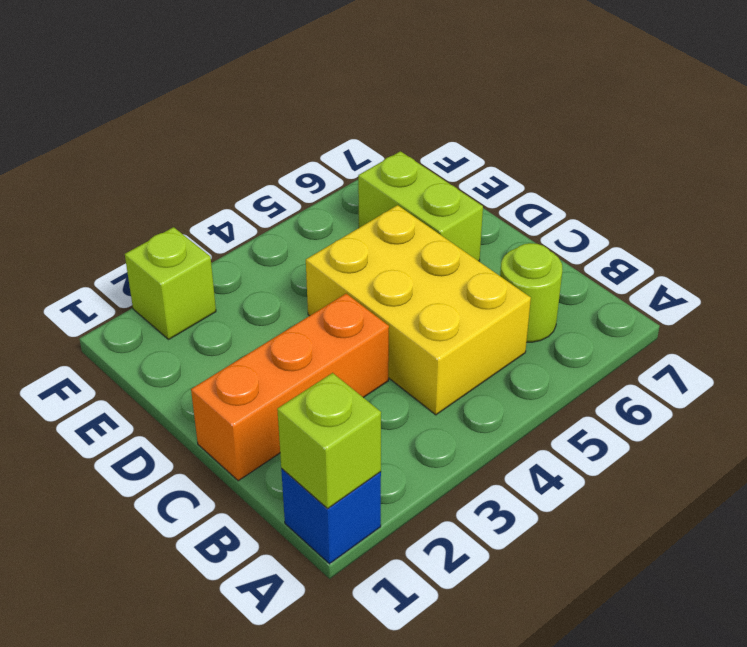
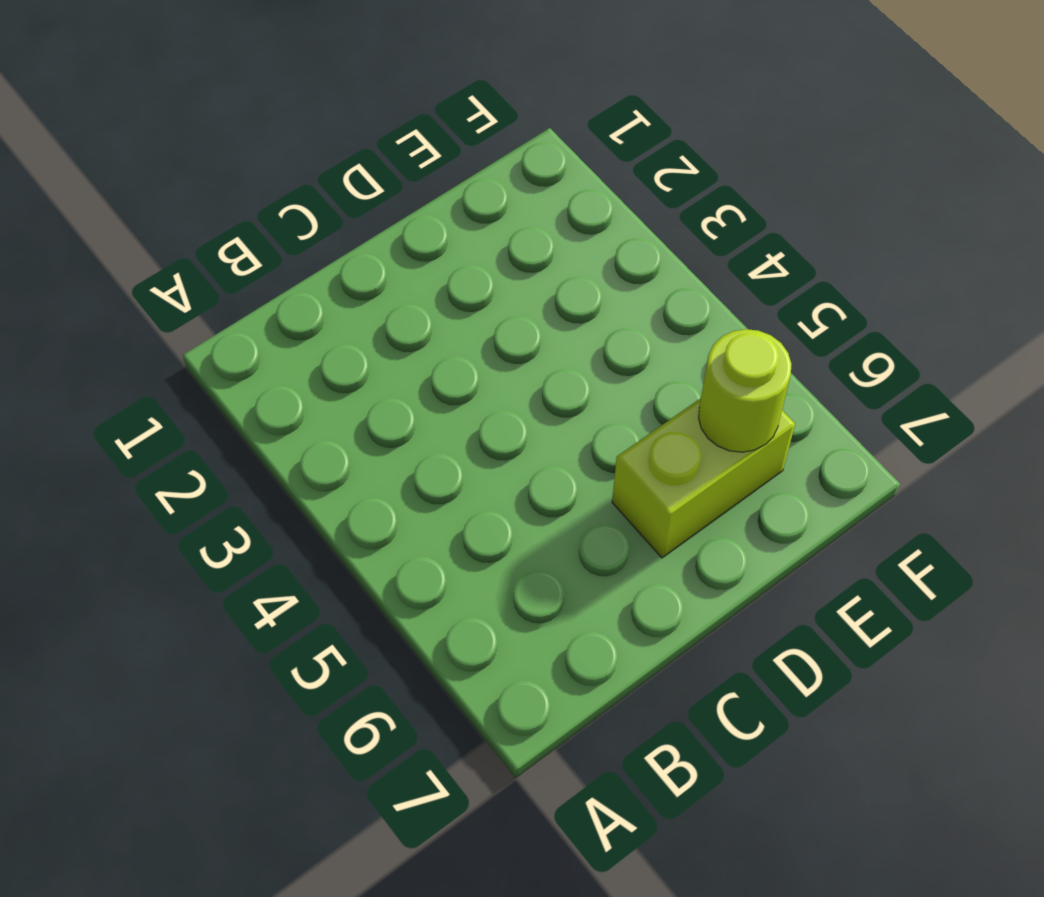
lime round brick E6 level 2 -> lime round brick B6 level 1
none -> blue brick A1 level 1
none -> yellow brick B4:D5 level 1

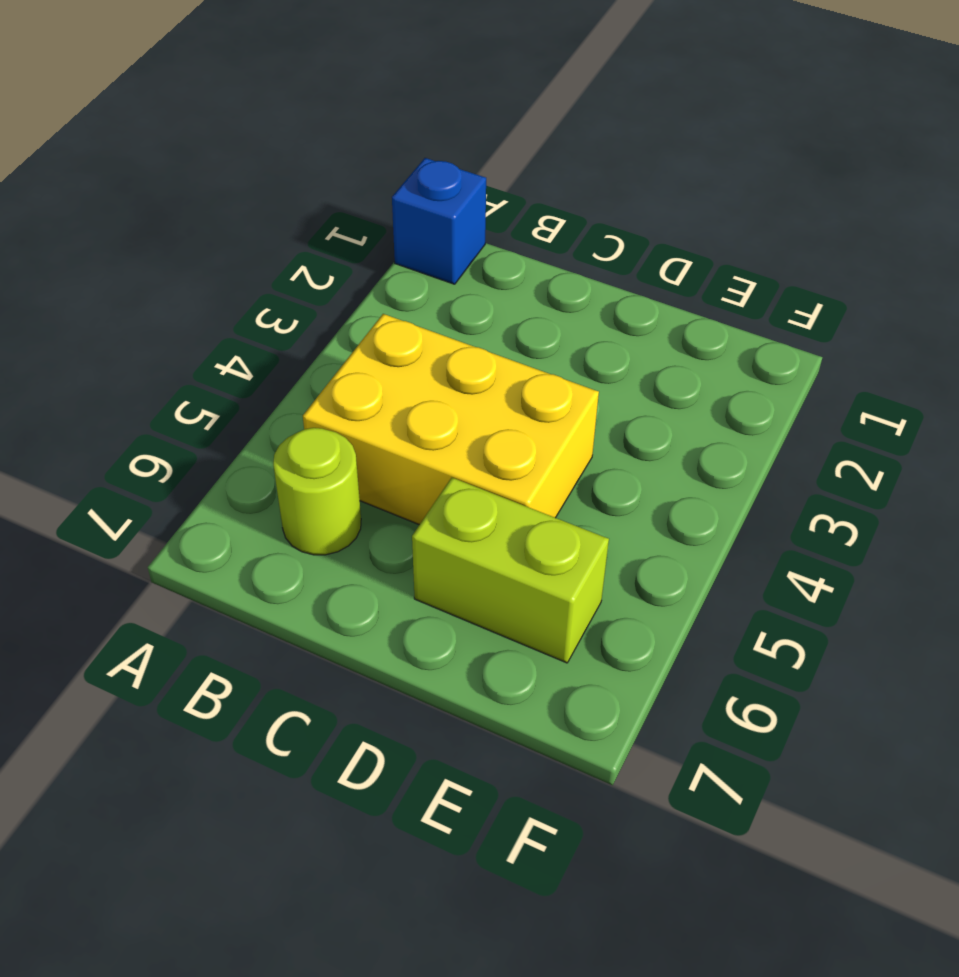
none -> orange brick C1:C3 level 1
none -> lime brick F2 level 1

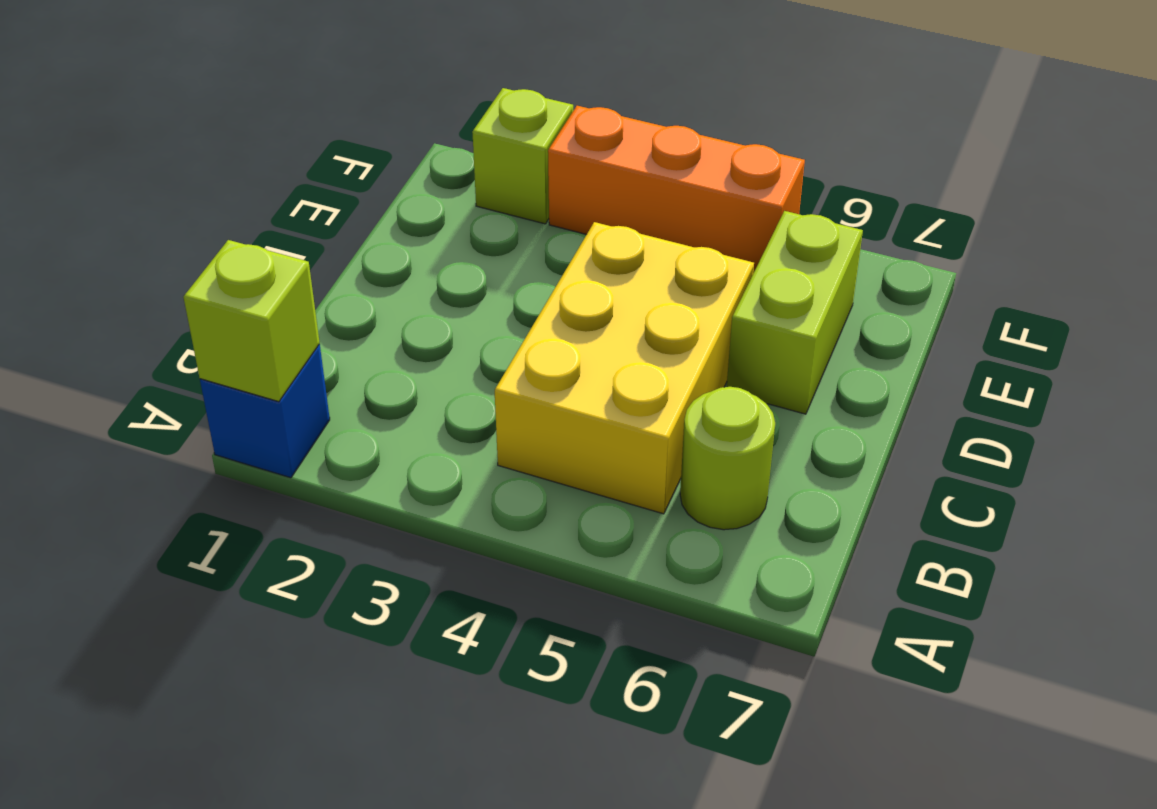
orange brick F3:F5 level 1 -> orange brick C1:C3 level 1

